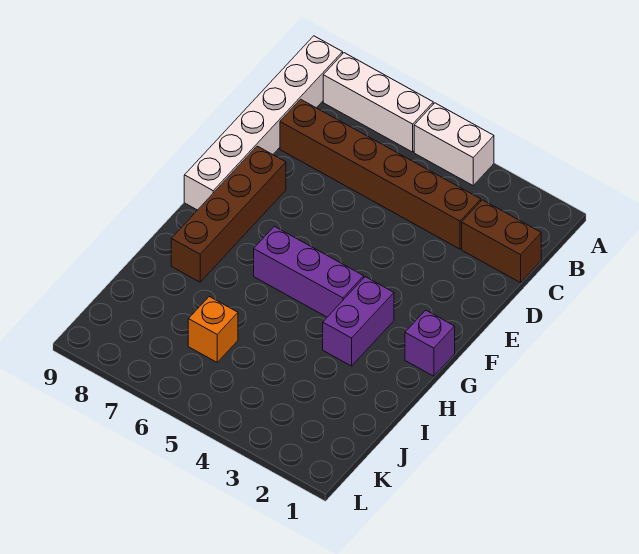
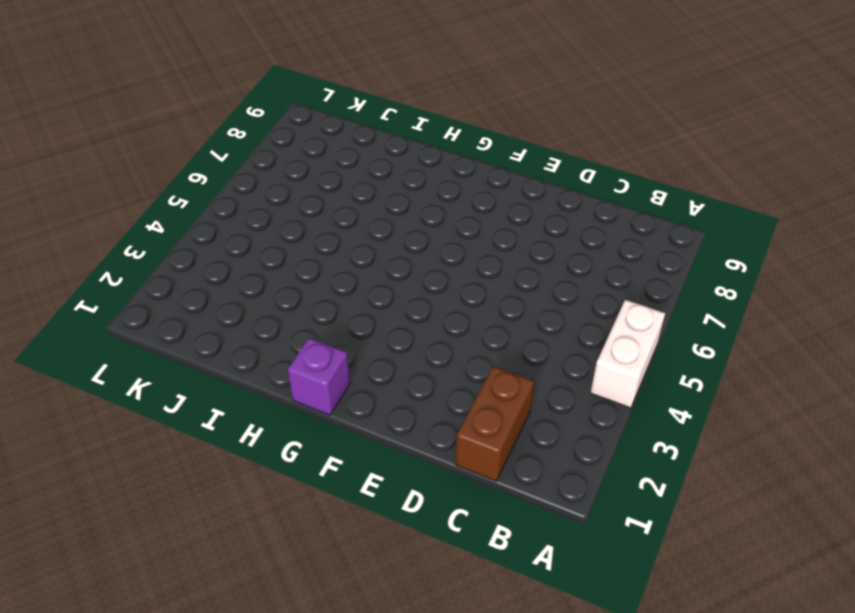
none -> white brick A6:A8 level 1
none -> white brick A9:F9 level 1

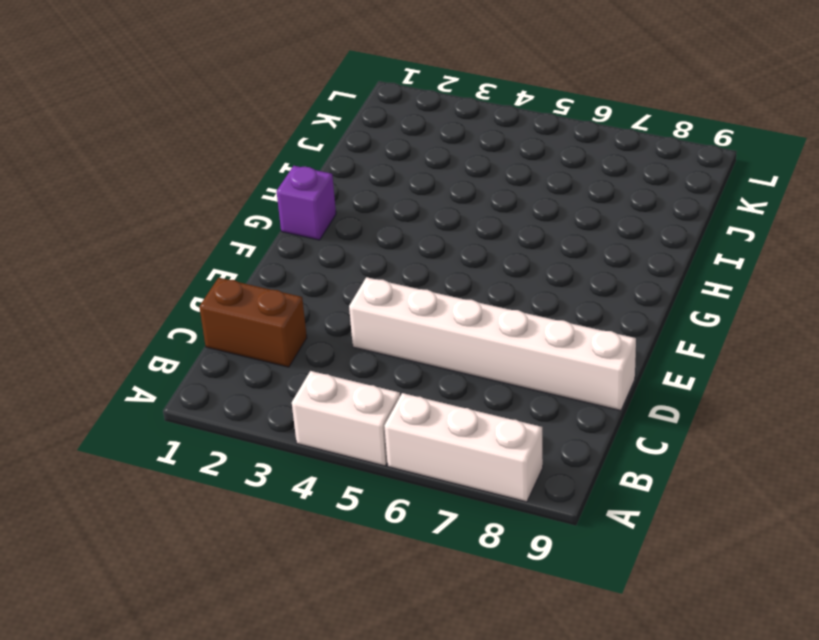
white brick D4:D9 level 1 -> white brick A9:F9 level 1
none -> brown brick C3:C8 level 1
none -> brown brick E8:H8 level 1

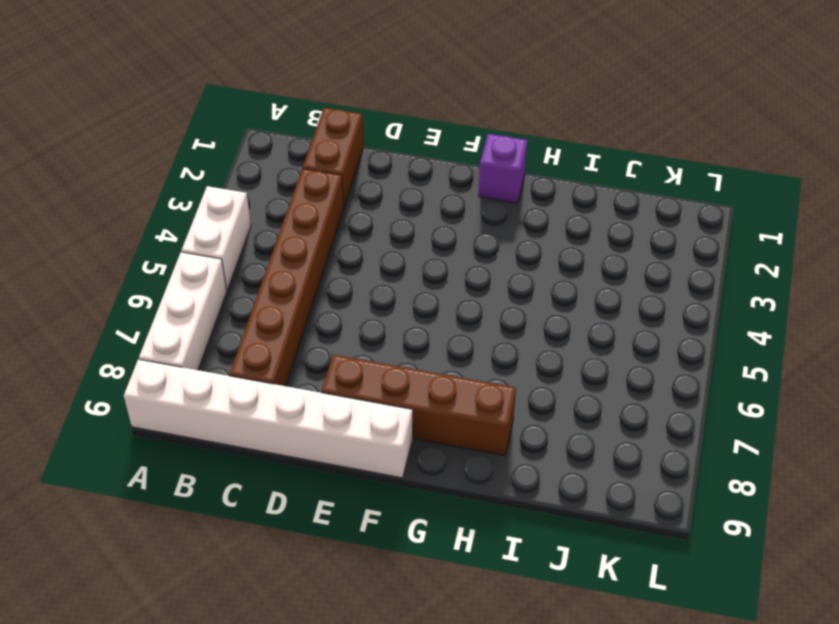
none -> purple brick G3:H3 level 1
none -> purple brick G4:G6 level 1

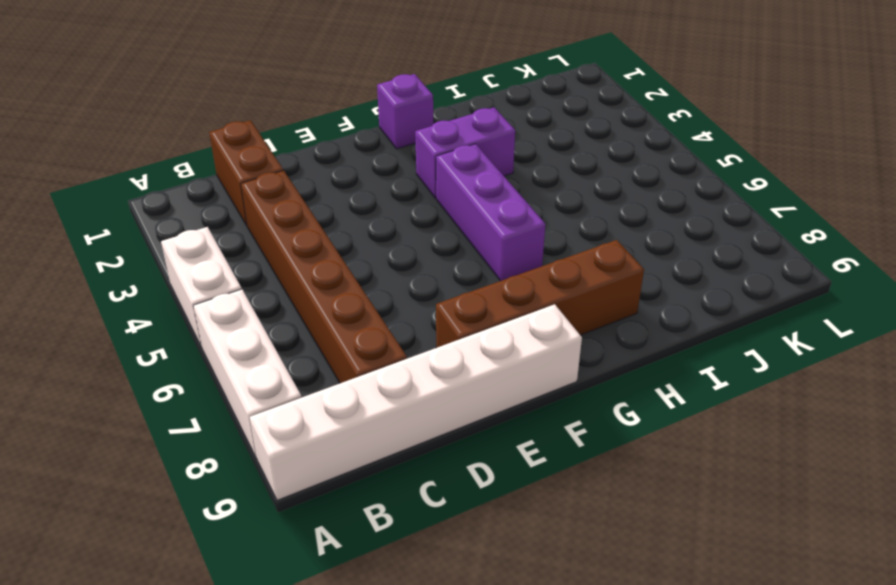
none -> orange brick J6 level 1

